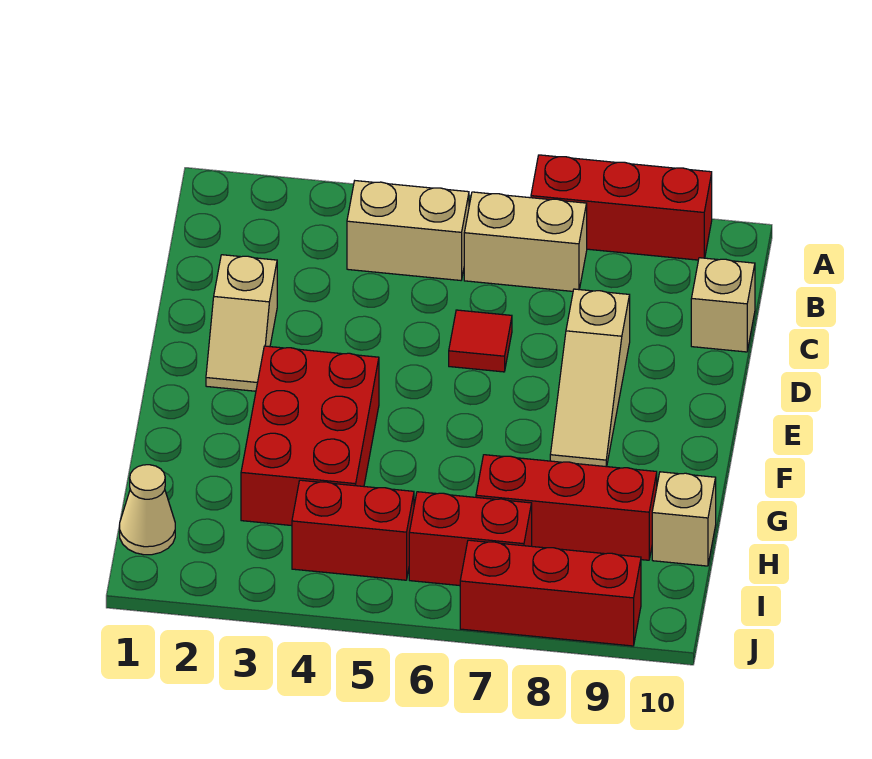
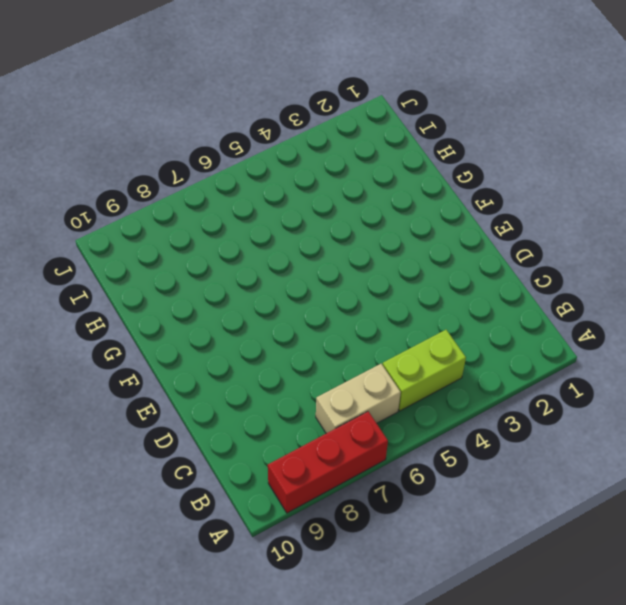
lime brick B4:B5 level 1 -> tan brick B4:B5 level 1
none -> tan brick C10 level 1
none -> tan slope D2:E2 level 1 top D
none -> red tile D6 level 1

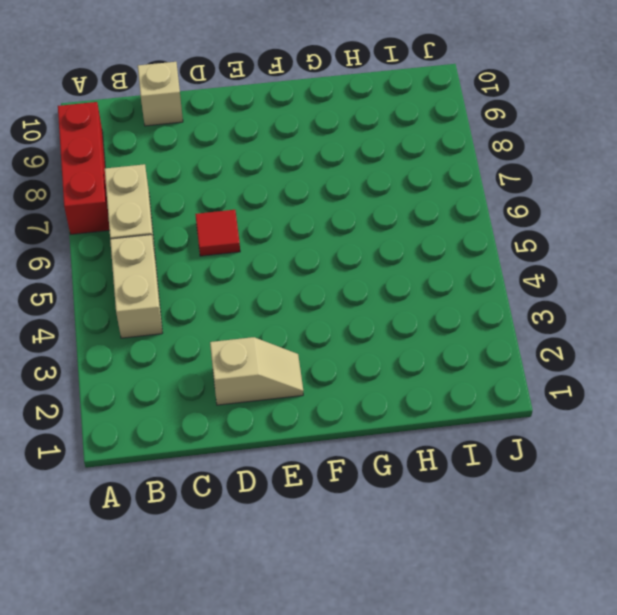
none -> tan slope D8:F8 level 1 top D
none -> red brick F3:H4 level 1
none -> red brick H7:H9 level 1

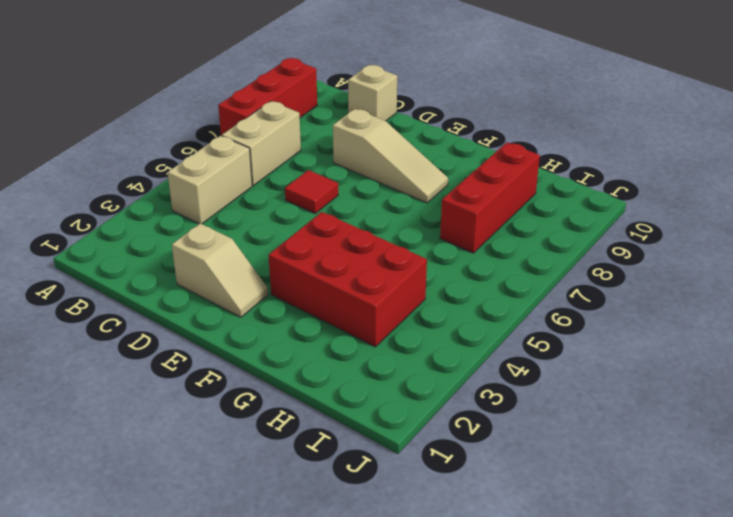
none -> tan brick H10 level 1
none -> tan cone I1 level 1
none -> red brick I4:I5 level 1

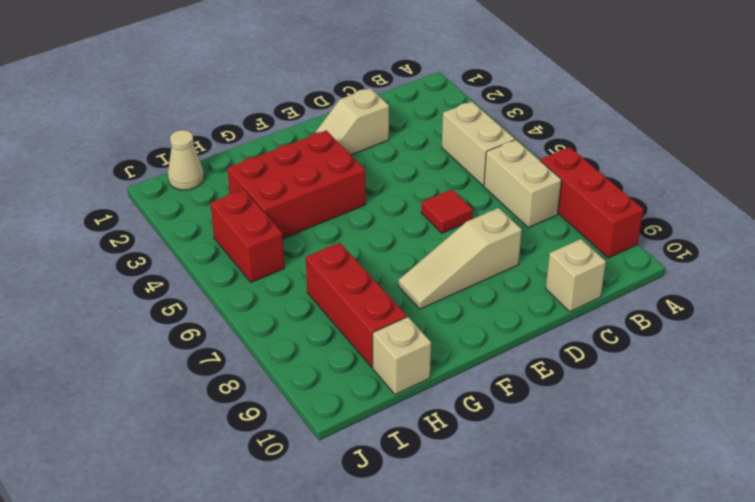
none -> red brick I6:I7 level 1
none -> red brick J7:J9 level 1

